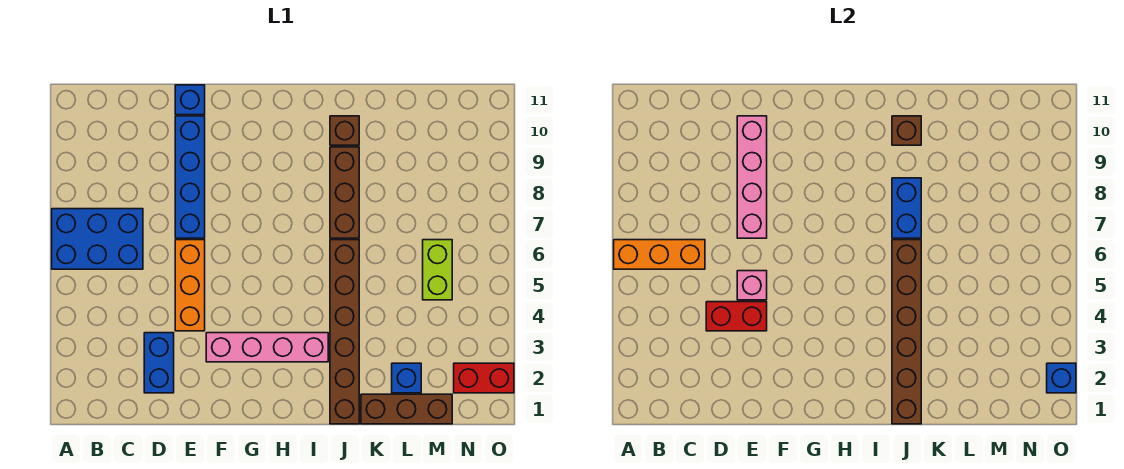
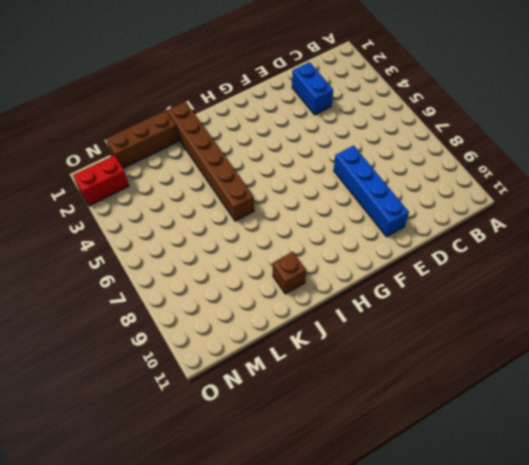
none -> blue brick A6:C7 level 1
none -> orange brick E4:E6 level 1
none -> blue brick E11 level 1

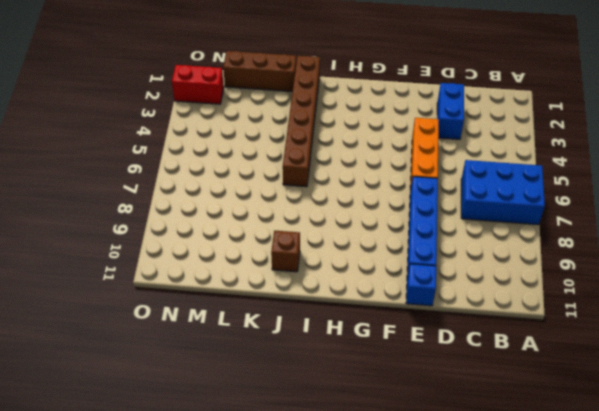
none -> pink brick F3:I3 level 1
none -> brown brick J7:J9 level 1
none -> blue brick L2 level 1

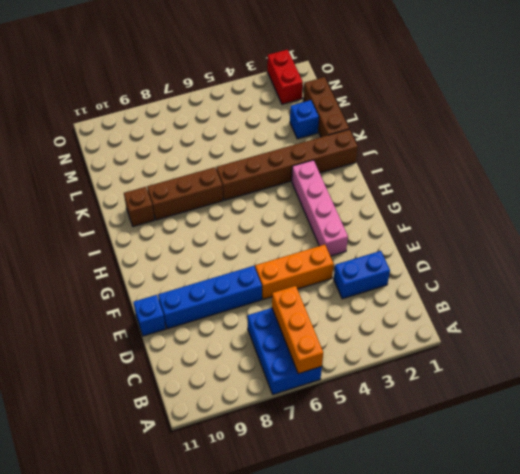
none -> lime brick M5:M6 level 1
none -> red brick D4:E4 level 2
none -> pink brick E5 level 2

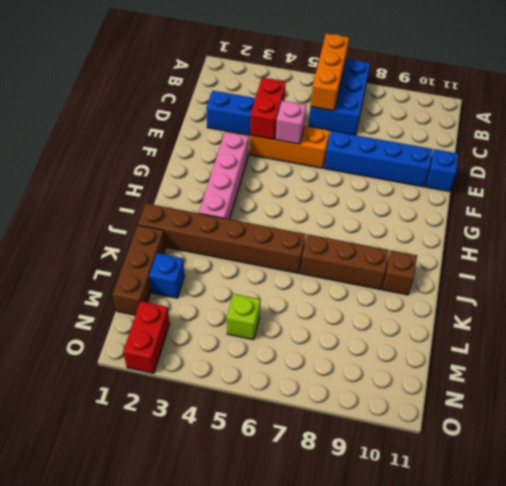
lime brick M5 level 1 -> lime brick M5:M6 level 1
none -> pink brick E7:E10 level 2
none -> brown brick J1:J6 level 2
none -> blue brick J7:J8 level 2

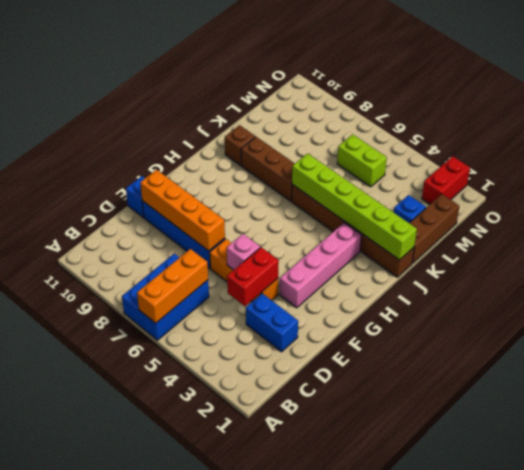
orange brick E7:E10 level 2 -> pink brick E7:E10 level 2
lime brick J1:J6 level 2 -> brown brick J1:J6 level 2
none -> blue brick J7:J8 level 2
none -> brown brick J10 level 2
none -> blue brick O2 level 2

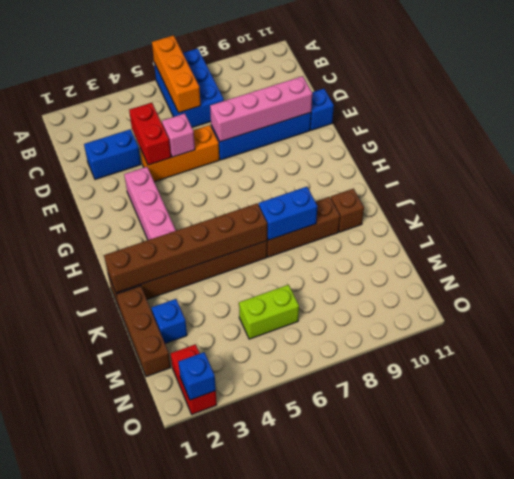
none -> brown brick J10 level 2

